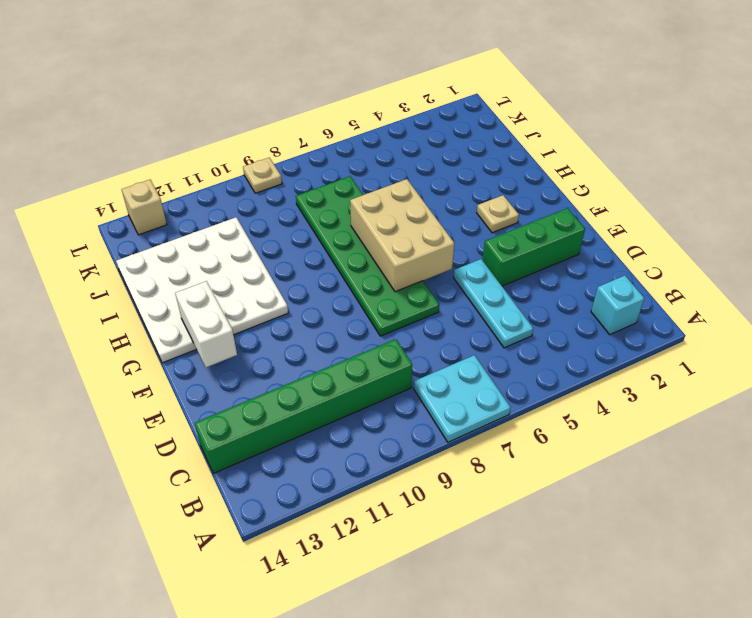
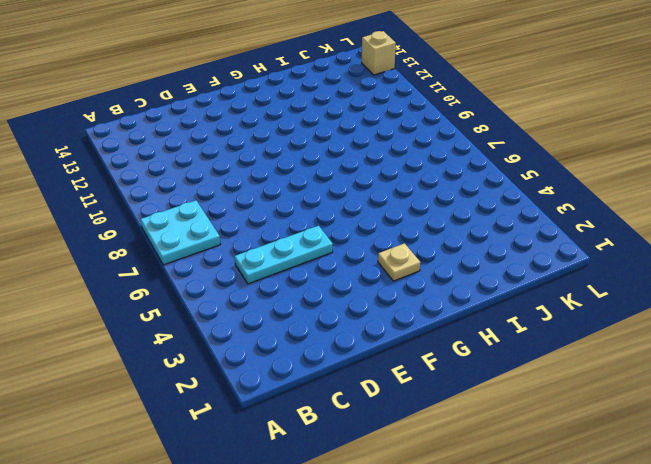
none -> cyan brick B2 level 1
none -> green brick C9:C14 level 1
none -> green brick E2:E4 level 1

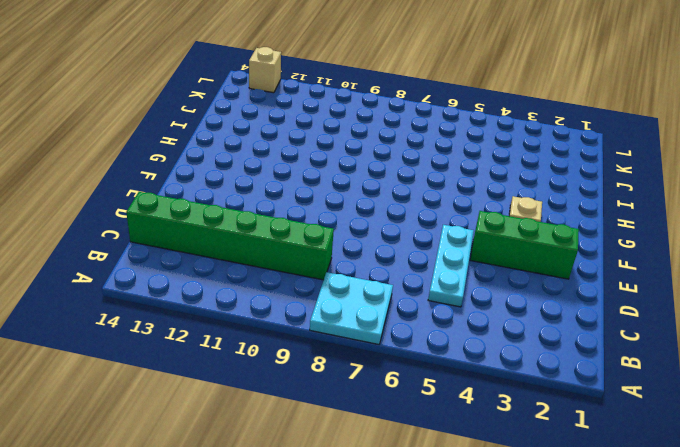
none -> cyan brick B2 level 1
none -> green plate E7:J8 level 1
none -> white plate G11:J14 level 1

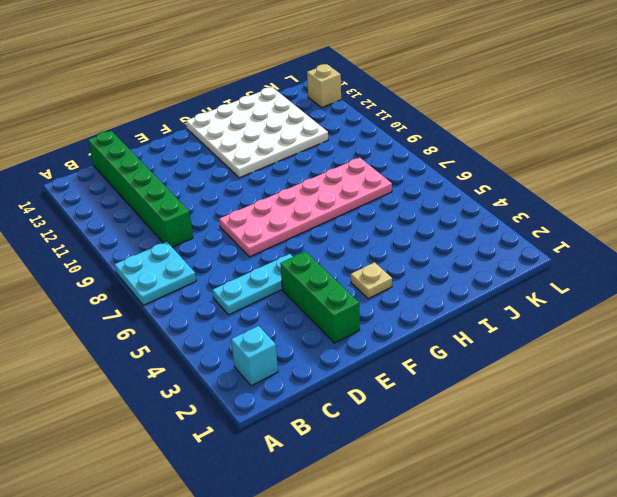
pink plate E7:J8 level 1 -> green plate E7:J8 level 1
none -> tan plate L9 level 1
none -> tan brick F6:H7 level 2
none -> white brick F13:G13 level 2

